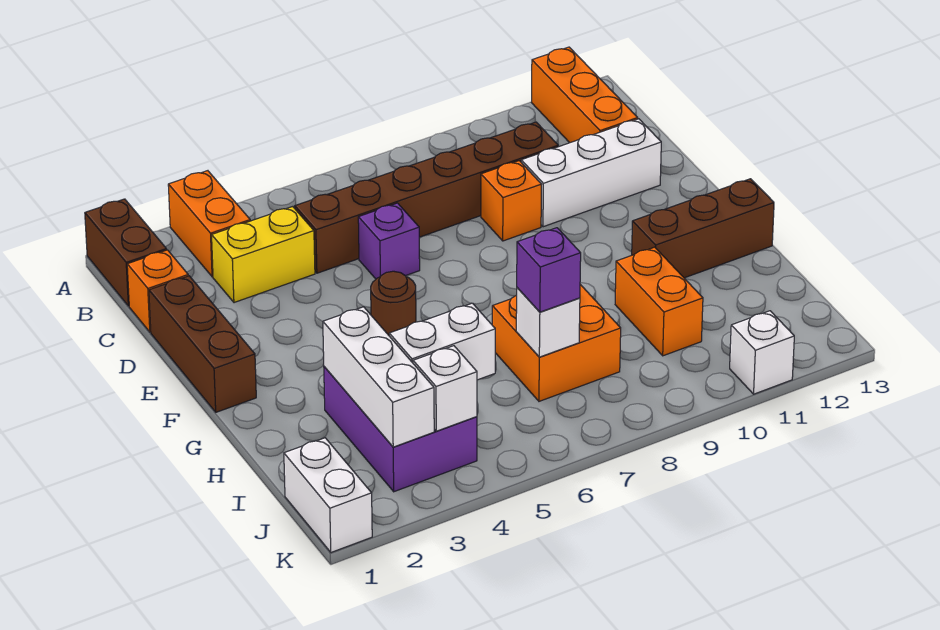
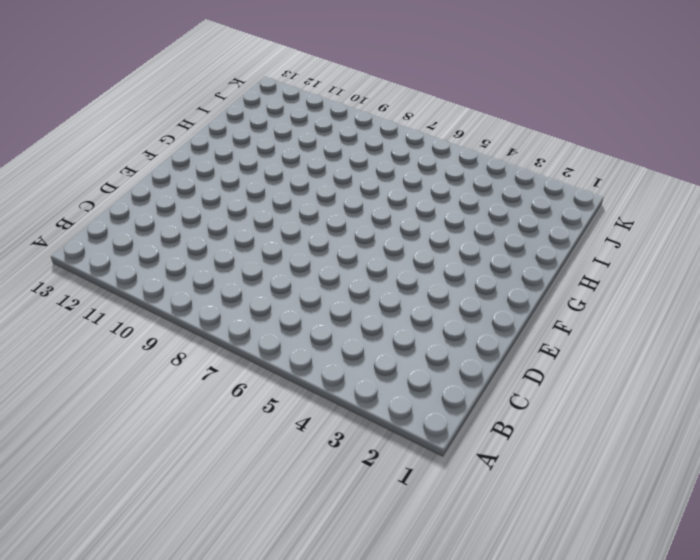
none -> brown brick A1:B1 level 1
none -> orange brick A3:B3 level 1
none -> orange brick A12:C12 level 1

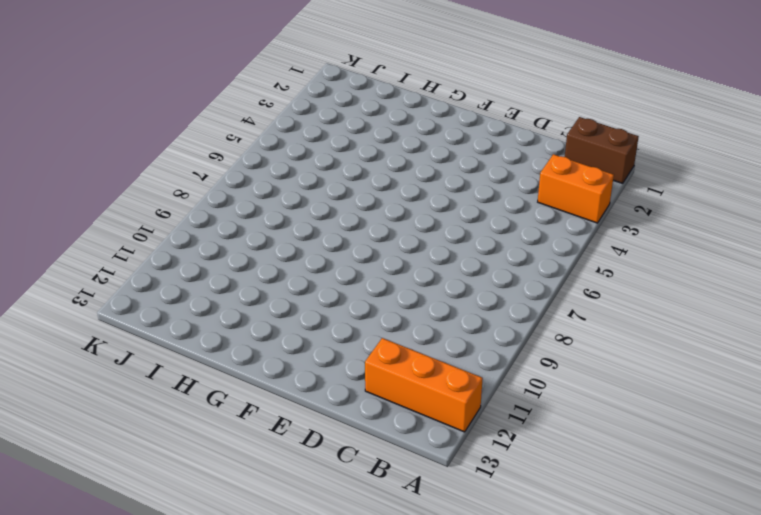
none -> orange brick C1 level 1
none -> yellow brick C3:C4 level 1
none -> brown brick C5:C10 level 1

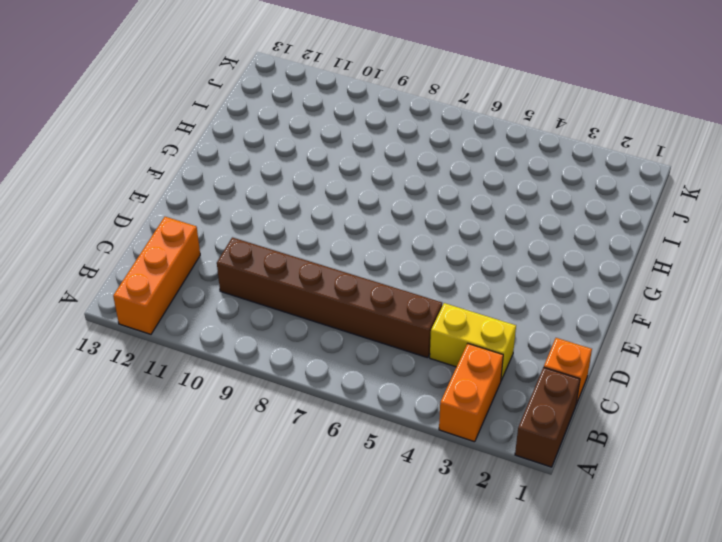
none -> brown brick D1:F1 level 1
none -> purple brick D6 level 1
none -> orange brick D9 level 1

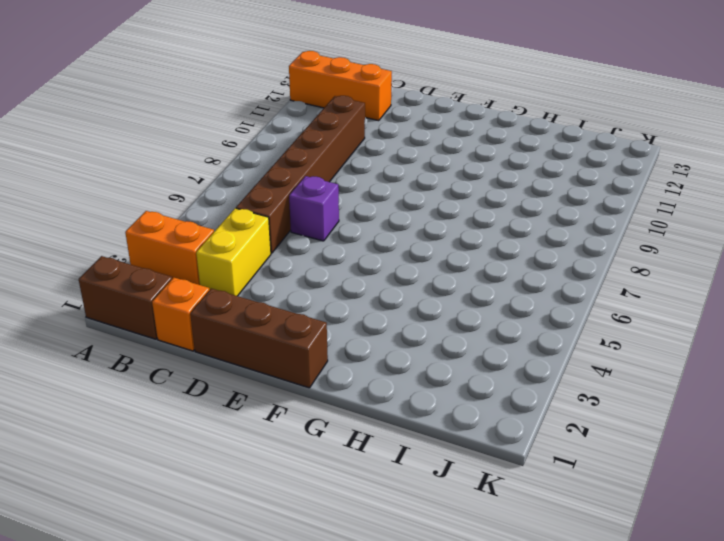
none -> orange brick D9 level 1
none -> white brick D10:D12 level 1
none -> brown round brick F5 level 1

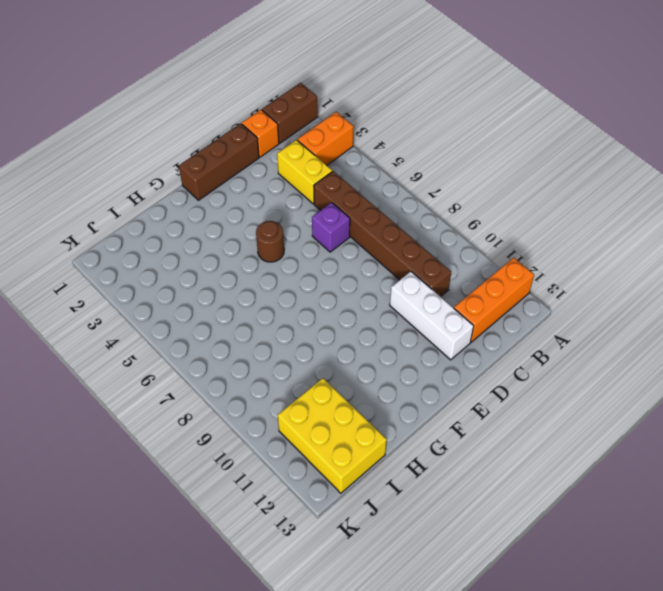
yellow brick I11:J13 level 1 -> none
none -> orange brick D9 level 1
none -> brown brick G11:G13 level 1
none -> purple brick H3:J4 level 1

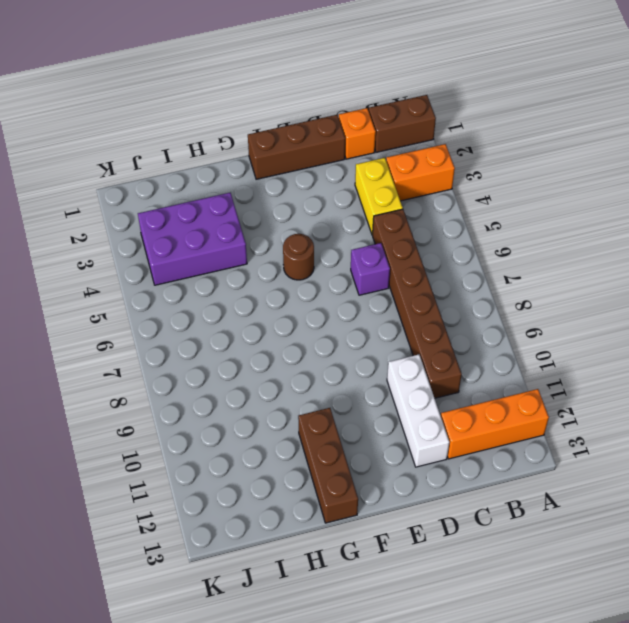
none -> orange brick D9 level 1
none -> orange brick H7:I8 level 1
none -> orange brick H10:I10 level 1

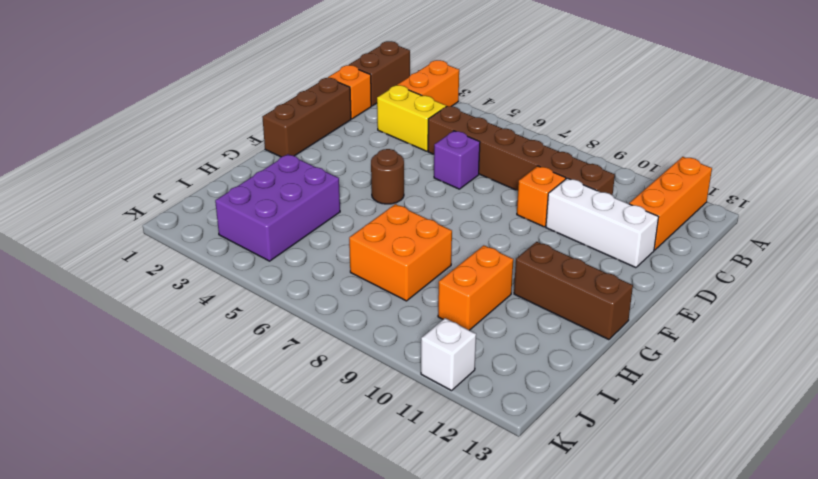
none -> white brick J1:K1 level 1
none -> white brick H3:J3 level 2
none -> white brick I4:I5 level 2

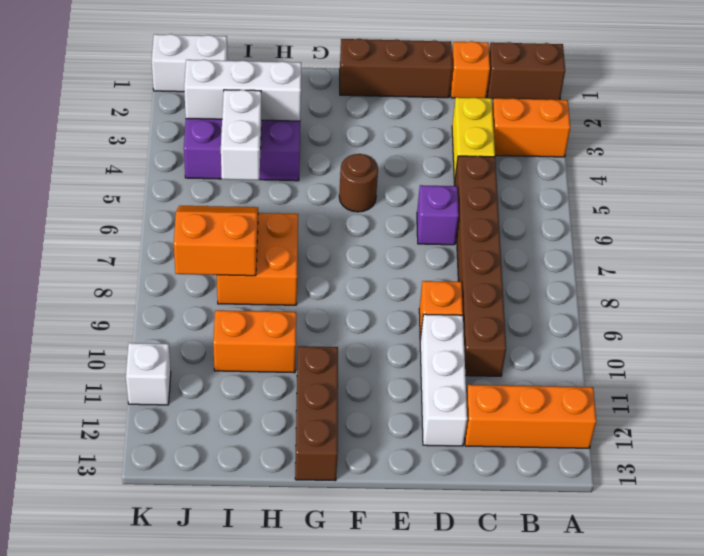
orange slope I7:J8 level 2 top 8 -> white brick I7 level 2
none -> white brick J4 level 2
none -> purple brick I7 level 3

